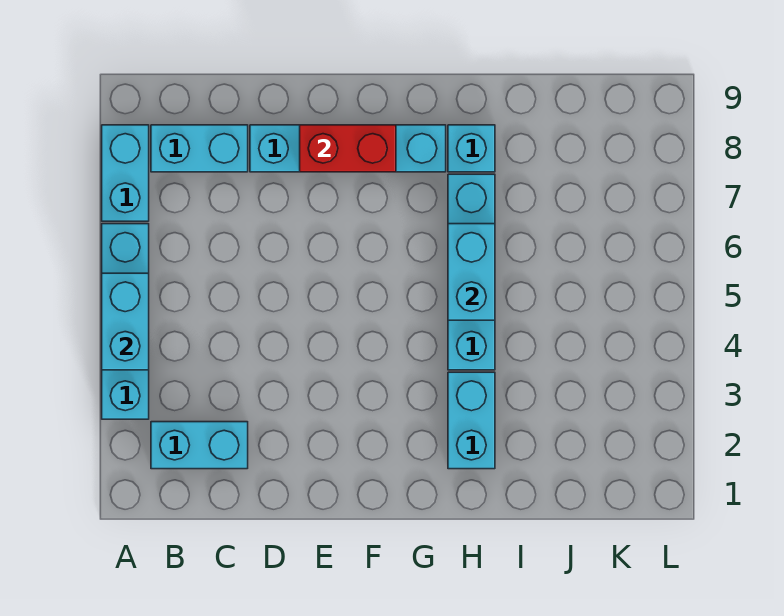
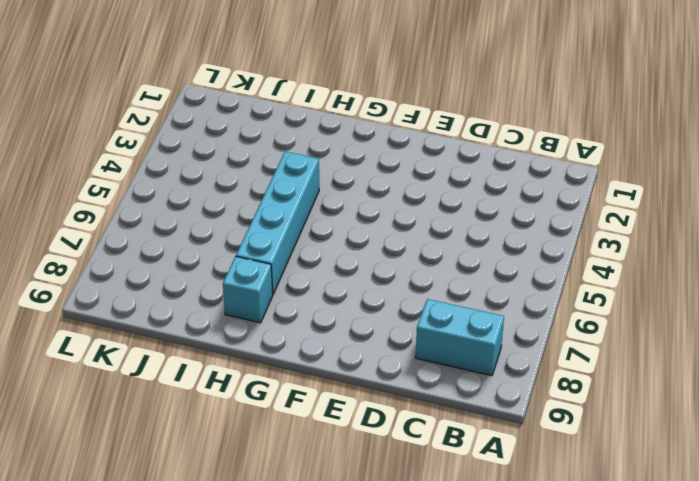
none -> cyan brick A3:A6 level 1
none -> cyan brick A7:A8 level 1

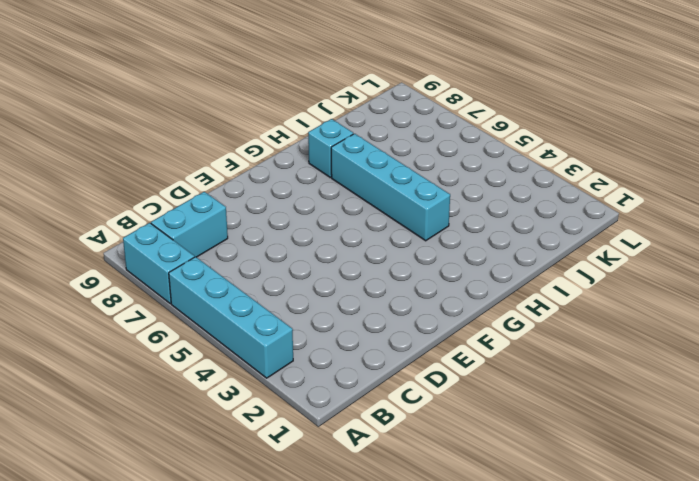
none -> cyan brick B2:C2 level 1
none -> cyan brick D8:G8 level 1

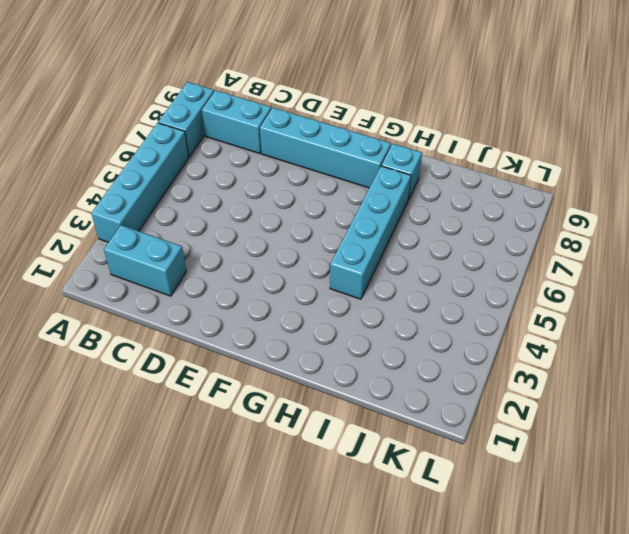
none -> cyan brick H2:H3 level 1
none -> cyan brick A4:A5 level 2

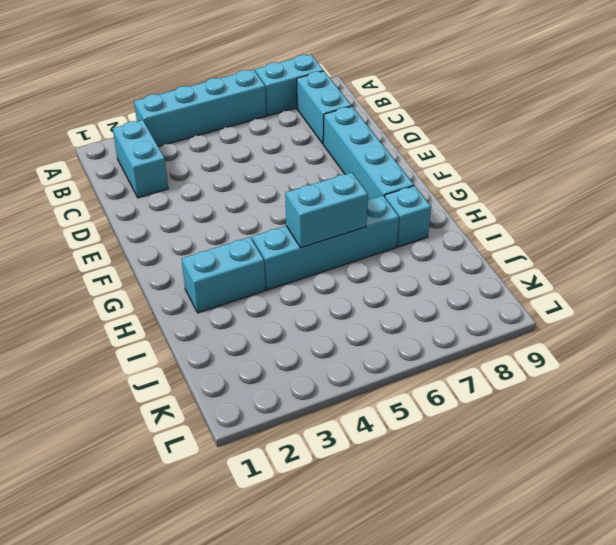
none -> cyan brick A4:A5 level 2
none -> red brick E8:F8 level 2

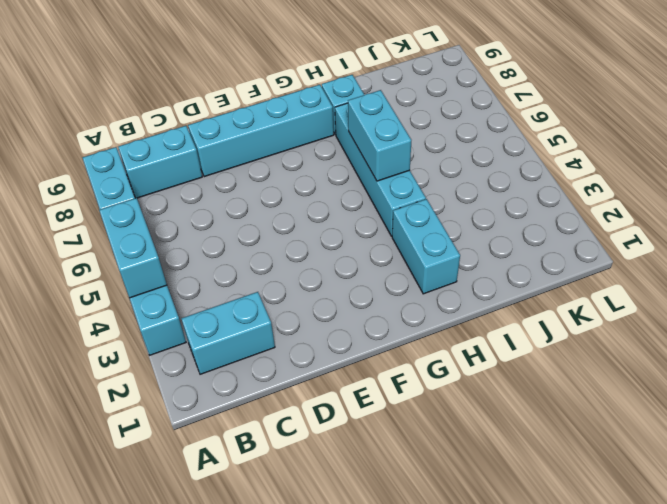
none -> red brick E8:F8 level 2

